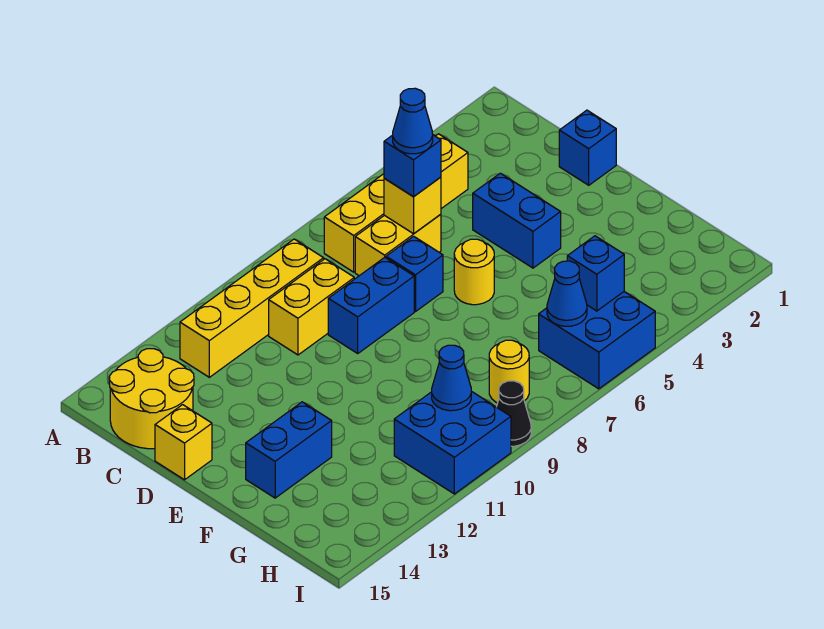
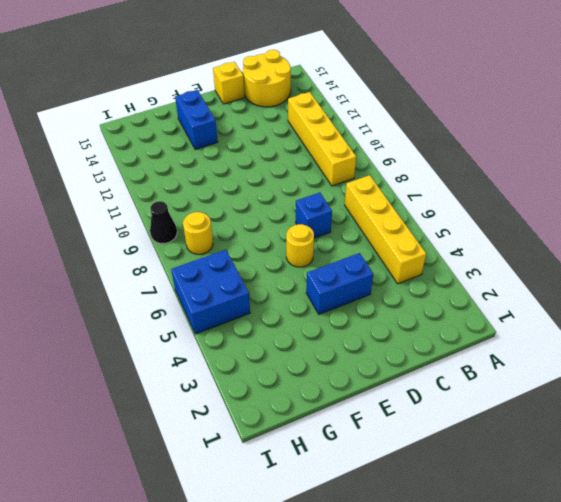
none -> yellow brick C6:C7 level 1
none -> yellow brick C9:C10 level 1
none -> blue brick D1 level 1

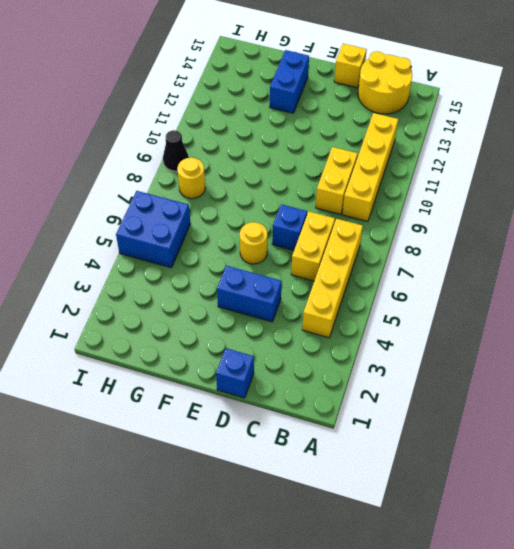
none -> blue brick D8:D9 level 1
none -> blue brick H10:I11 level 1
none -> yellow brick C6 level 2

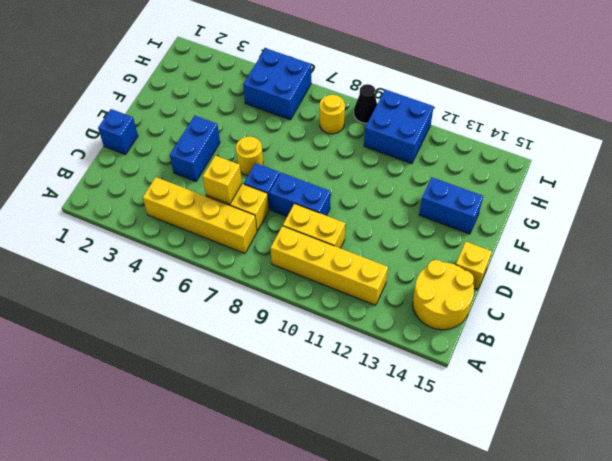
none -> blue brick H5 level 2
none -> blue cone H6 level 2
none -> blue cone H10 level 2

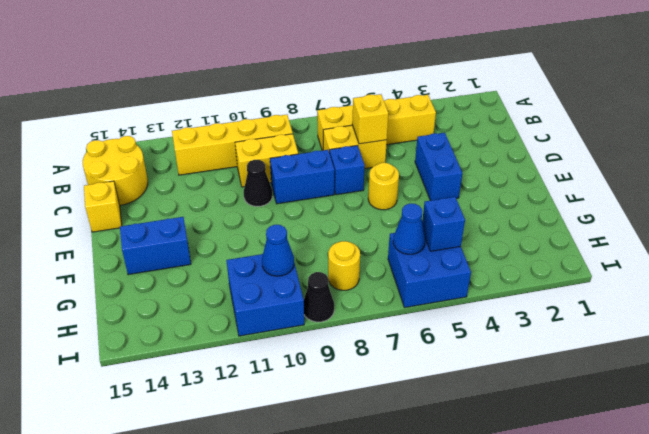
black cone D10 level 1 -> none
none -> blue brick D1 level 1
none -> blue brick C6 level 3
none -> blue cone C6 level 4

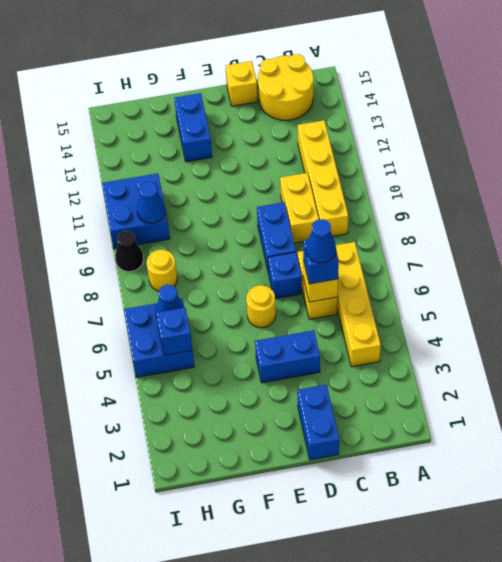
blue brick D1:D2 level 1 -> blue brick D1 level 1

